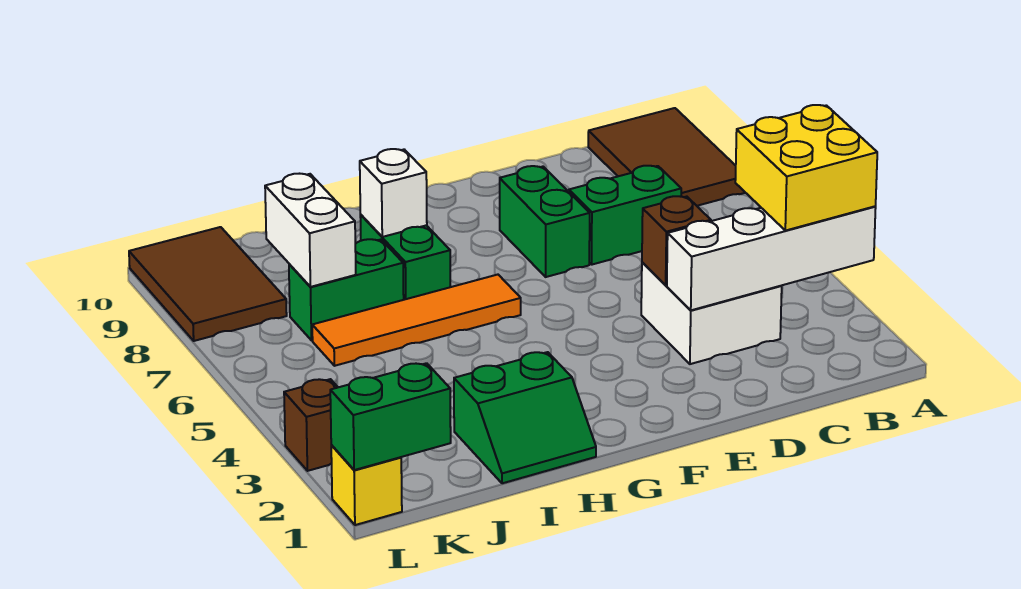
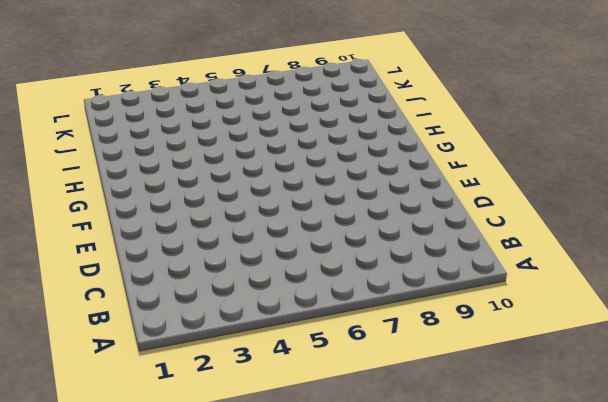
none -> brown tile A8:B10 level 1
none -> white brick C3:D4 level 1
none -> green brick C7:D7 level 1

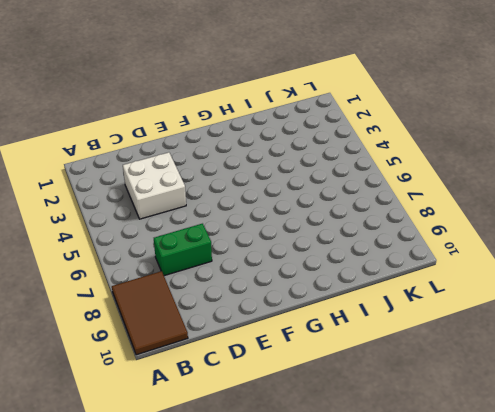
none -> green brick E7:E8 level 1
none -> orange tile G6:J6 level 1
none -> green slope H1:I2 level 1 top 2

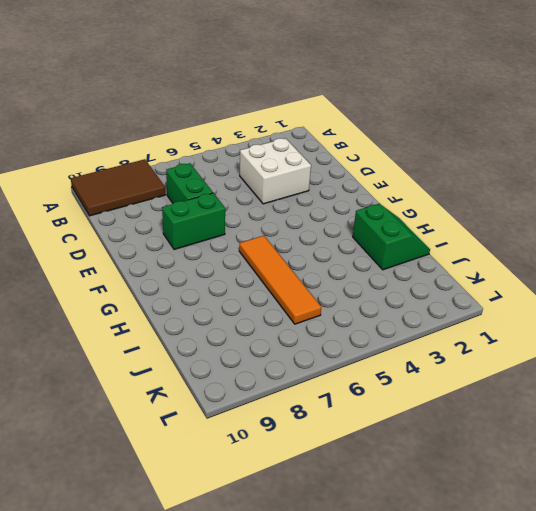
none -> green brick H7:H8 level 1
none -> green brick I7:J7 level 1
none -> brown tile K8:L10 level 1

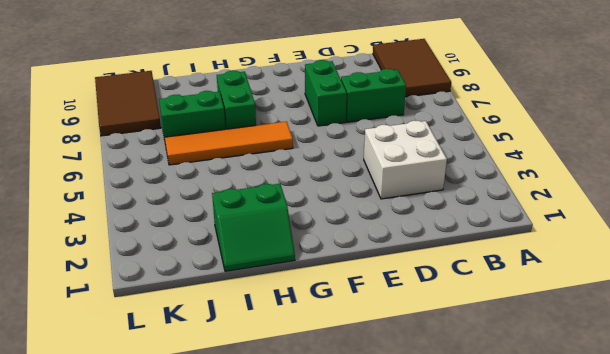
none -> yellow brick L1 level 1
none -> brown brick L3 level 1
none -> white brick A3:D3 level 2

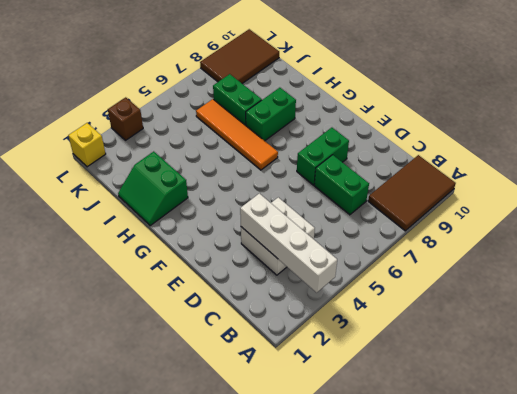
none -> brown brick D4 level 2
none -> white brick H8 level 2
none -> white brick J7:J8 level 2

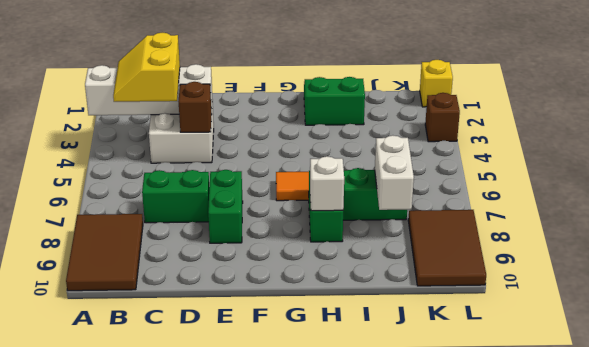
yellow slope B3:C4 level 3 top C -> yellow brick A3:B4 level 3
none -> green brick K1:L1 level 2

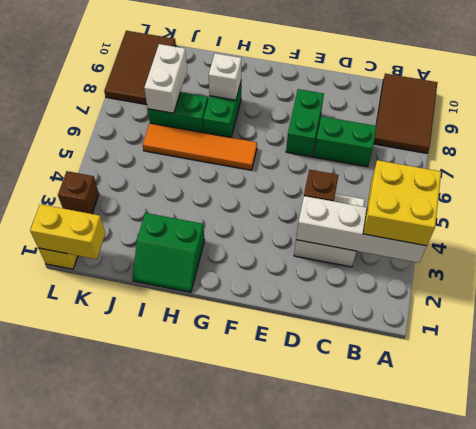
yellow brick K1:L1 level 2 -> green brick K1:L1 level 2

